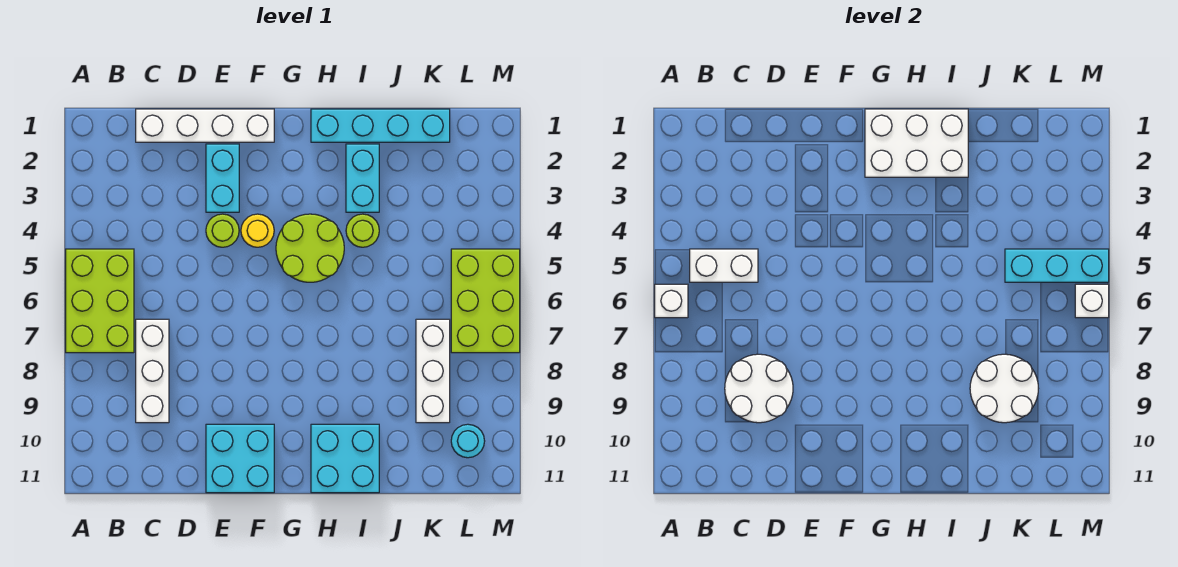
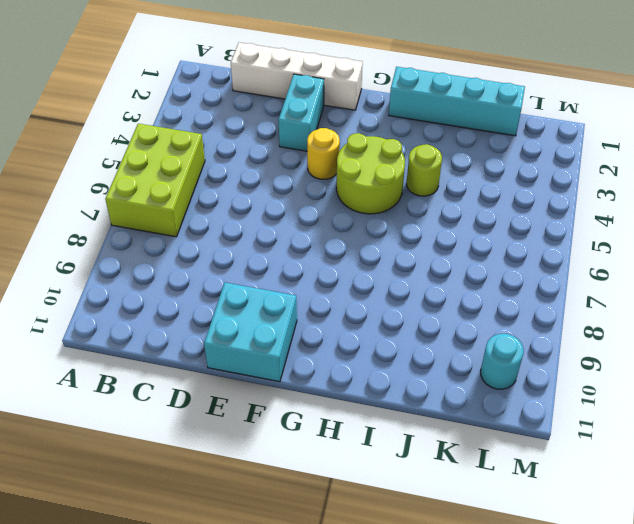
none -> white brick C7:C9 level 1
none -> lime round brick E4 level 1
none -> cyan brick H10:I11 level 1

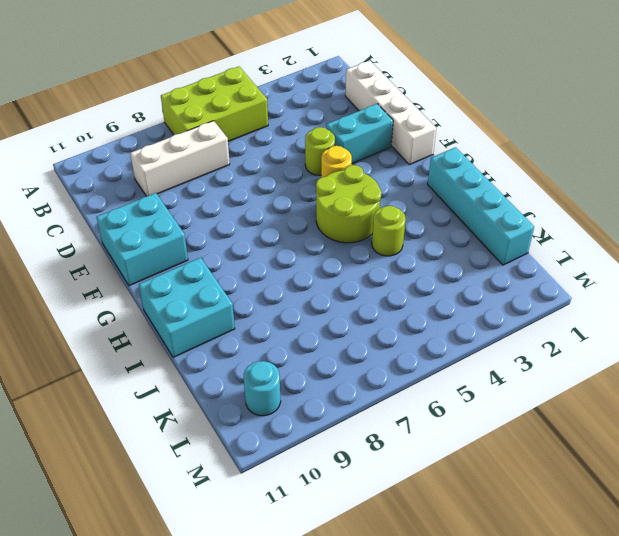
none -> cyan brick I2:I3 level 1
none -> white brick K7:K9 level 1
none -> lime brick L5:M7 level 1

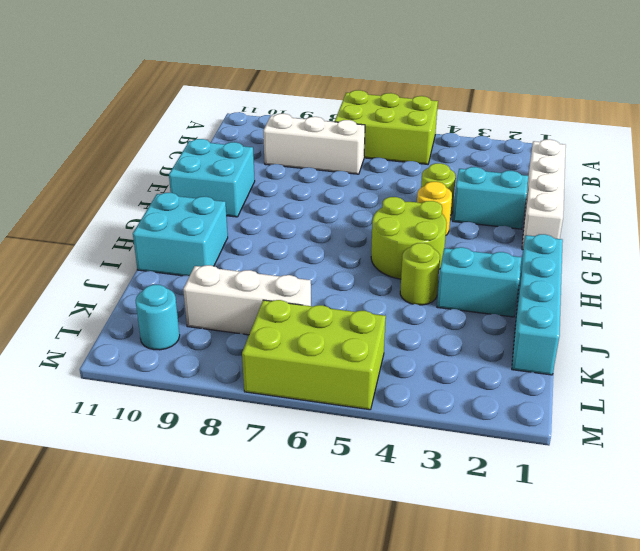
none -> white brick A6 level 2
none -> white brick B5:C5 level 2
none -> white round brick C8:D9 level 2

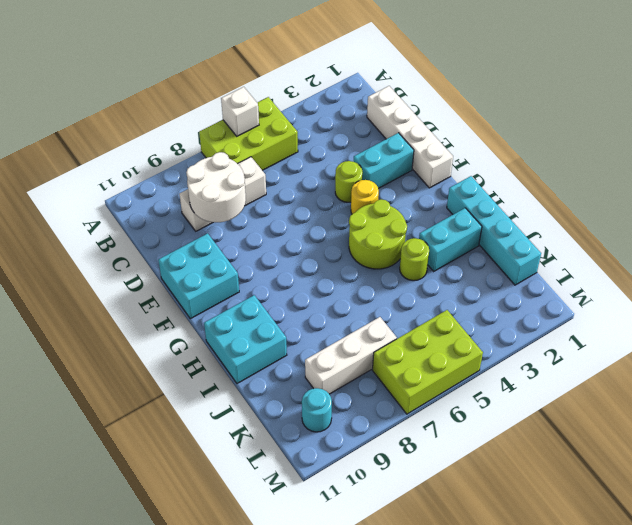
none -> white brick B5:C5 level 2
none -> white brick G1:I2 level 2
none -> white round brick J8:K9 level 2

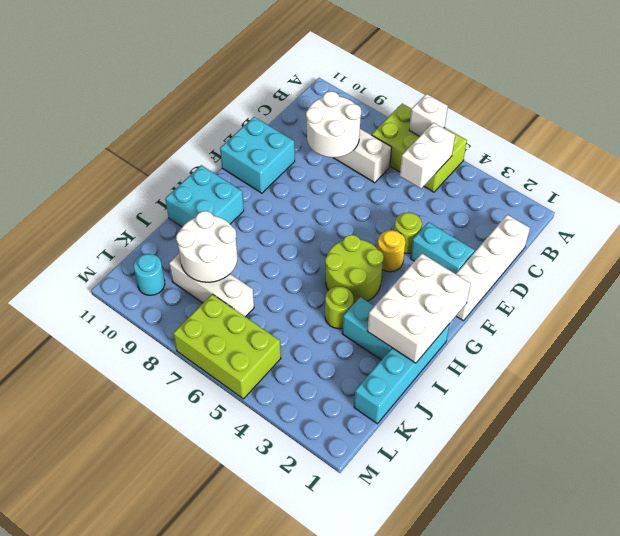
none -> cyan brick K5:M5 level 2
none -> white brick M6 level 2

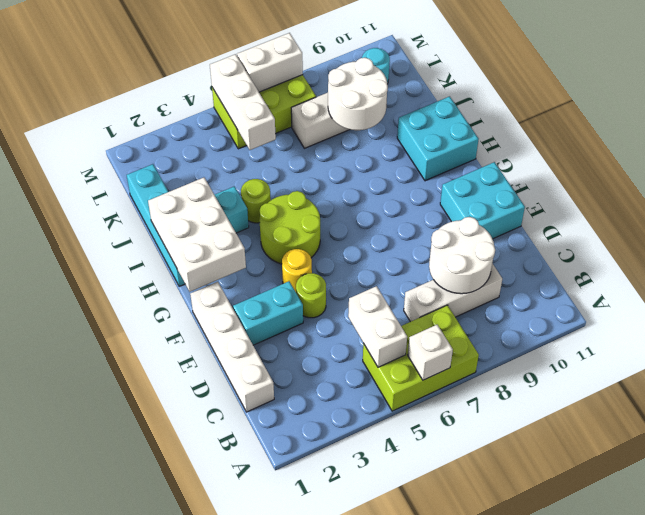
white brick K5:M5 level 2 -> cyan brick K5:M5 level 2
white brick M6:M7 level 2 -> white brick M6 level 2

